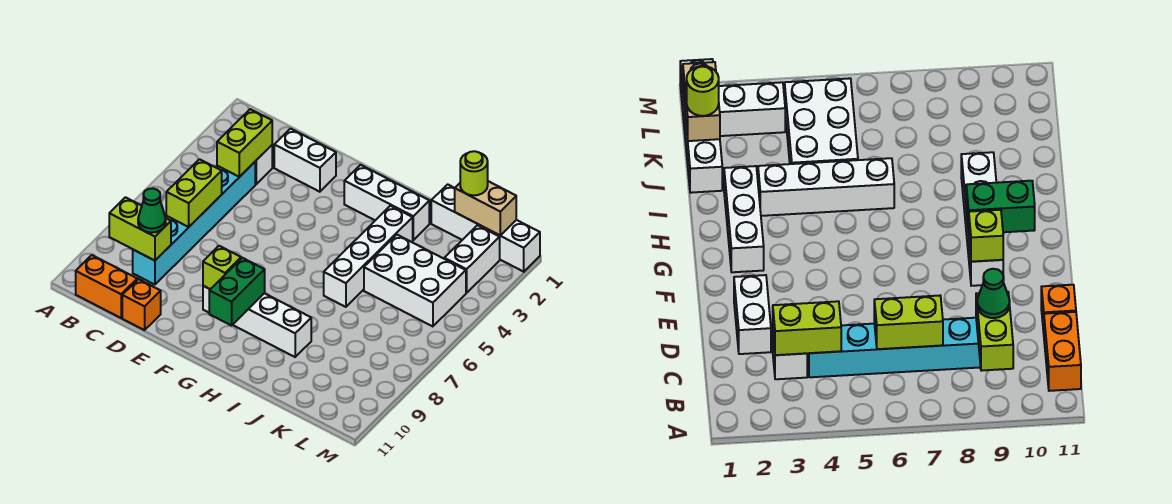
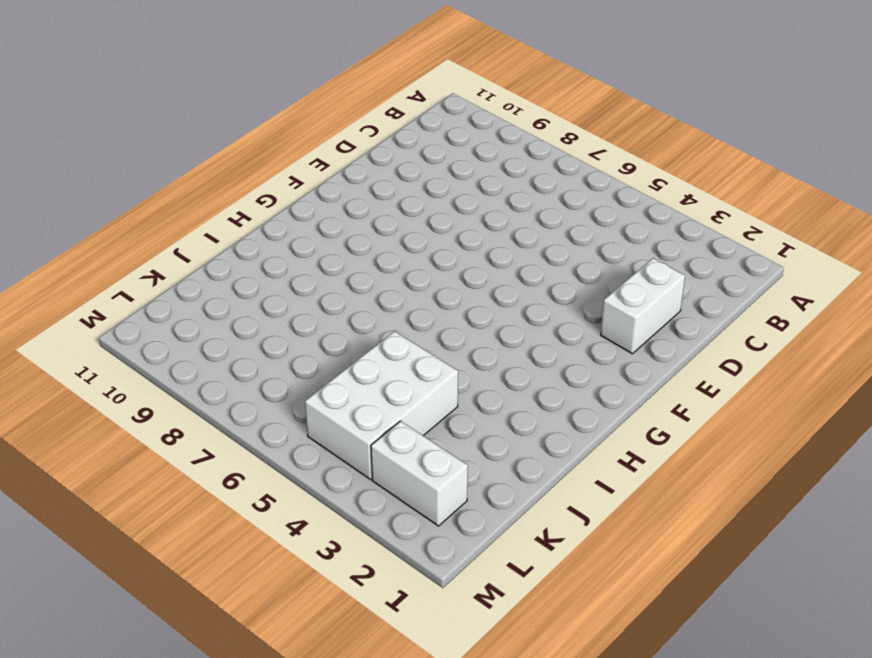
none -> orange brick B11:C11 level 1
none -> white brick C3 level 1
none -> cyan brick C4:C9 level 1

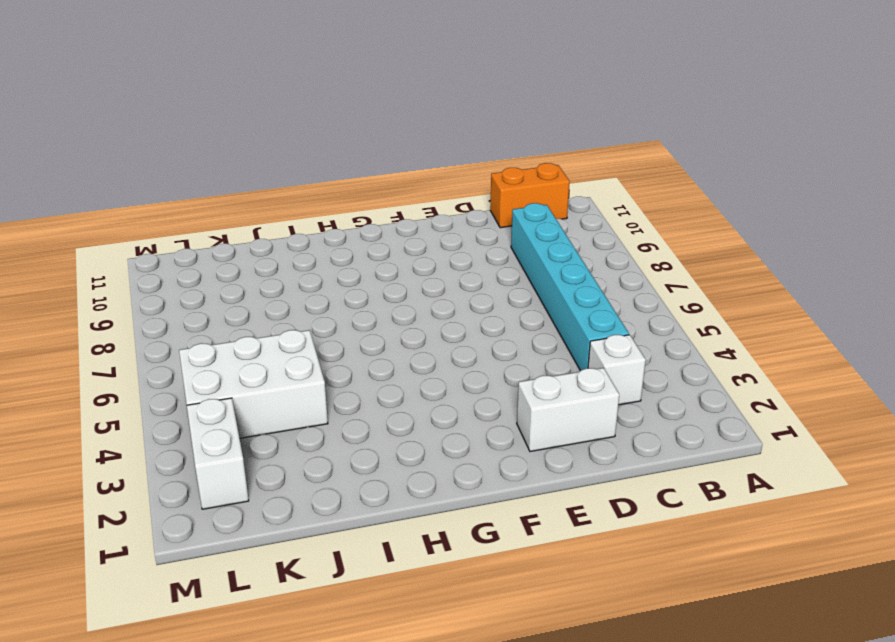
none -> orange brick D11 level 1
none -> white brick F9:I9 level 1
none -> white brick G2:I2 level 1

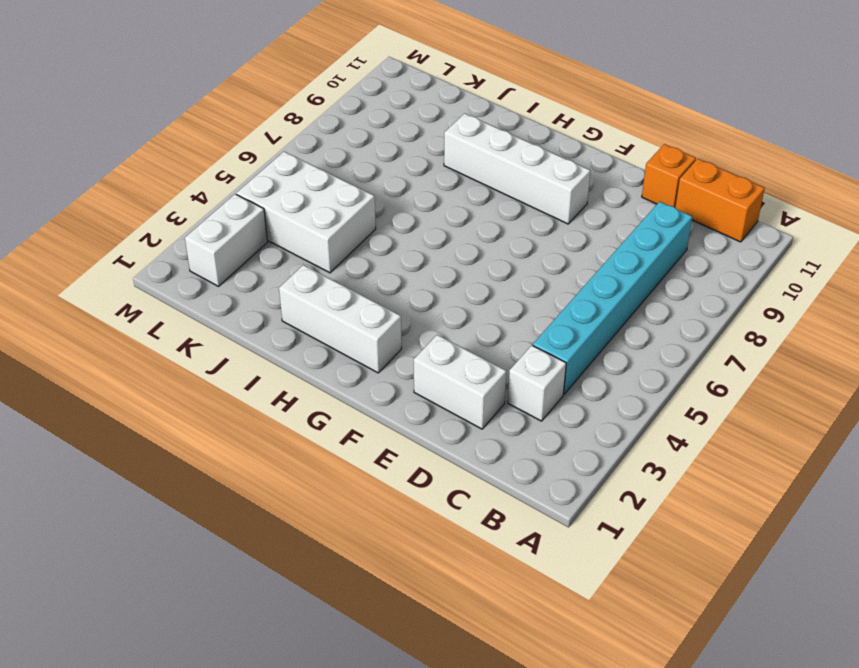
none -> white brick I3:I6 level 1
none -> white brick J1:M1 level 1
none -> lime brick B9:C9 level 2

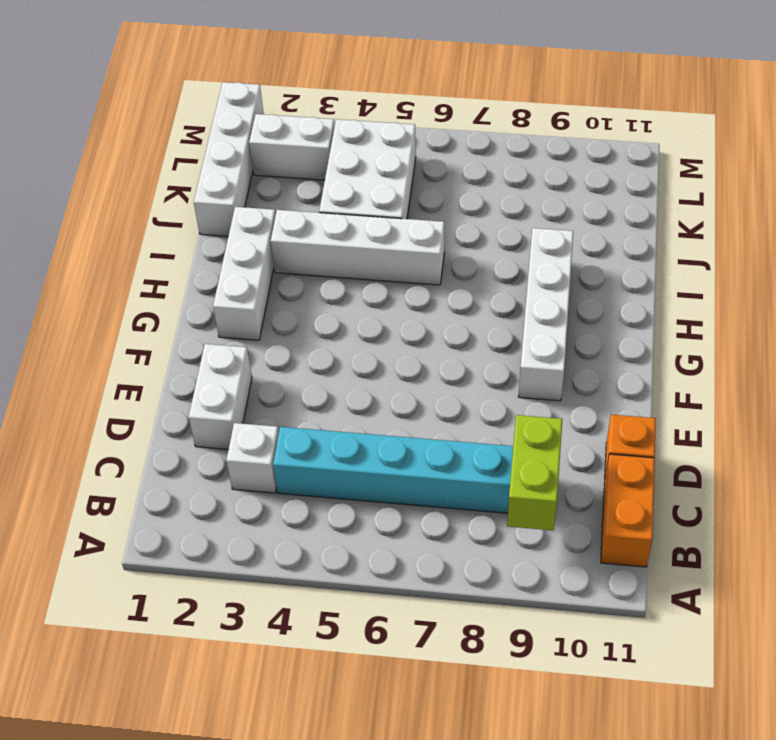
none -> lime brick C3:C4 level 2
none -> lime brick C6:C7 level 2
none -> lime brick F9 level 2

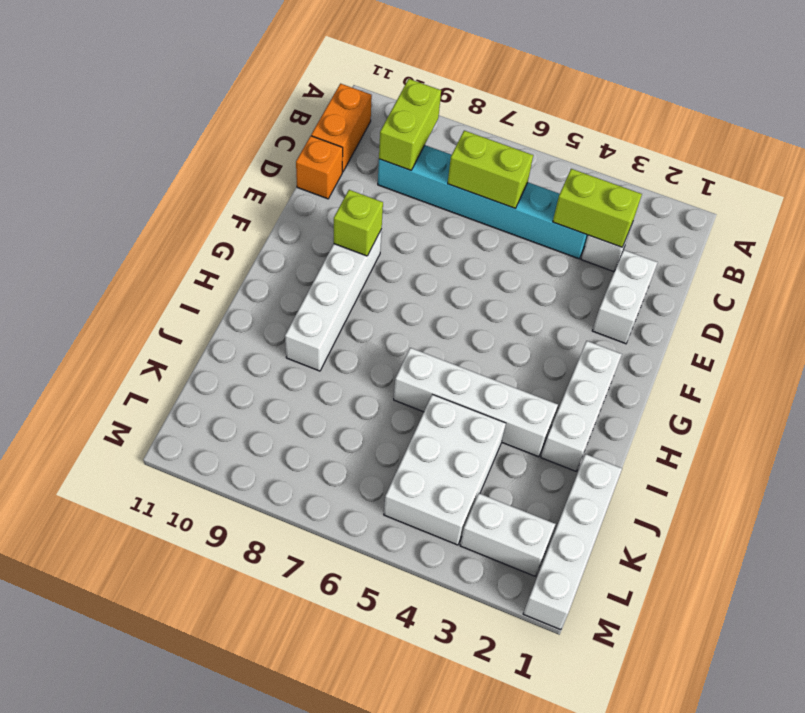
none -> green brick G9:G10 level 2
none -> tan brick K1:L1 level 2
none -> green cone C9 level 3

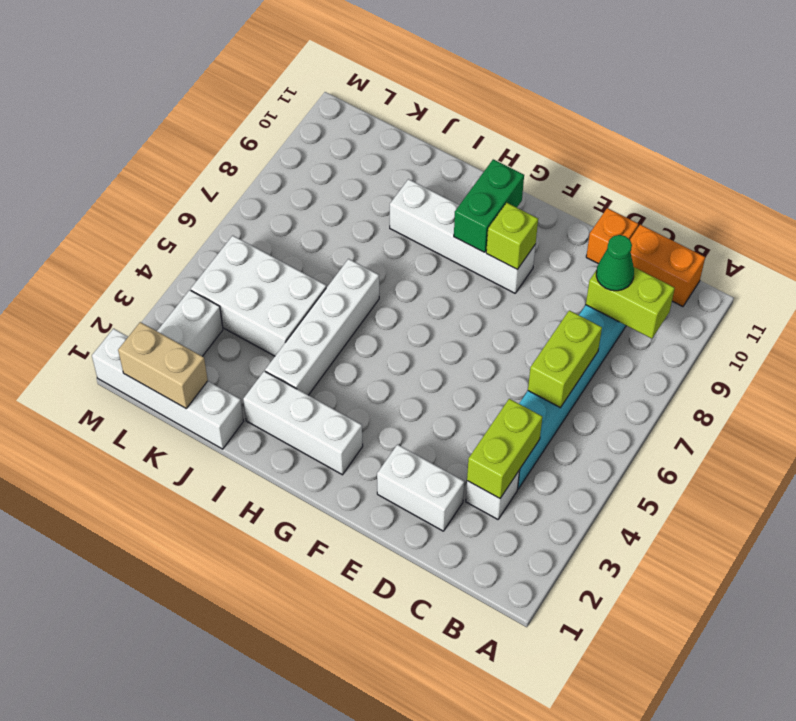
none -> lime round brick K1 level 3

